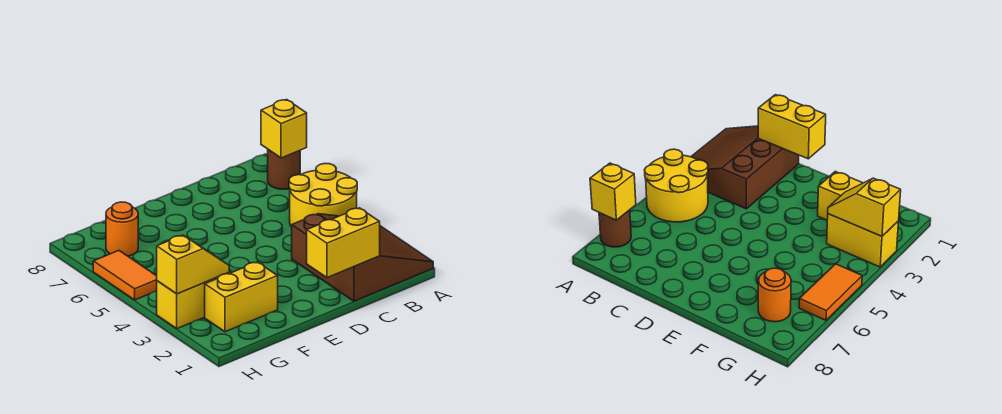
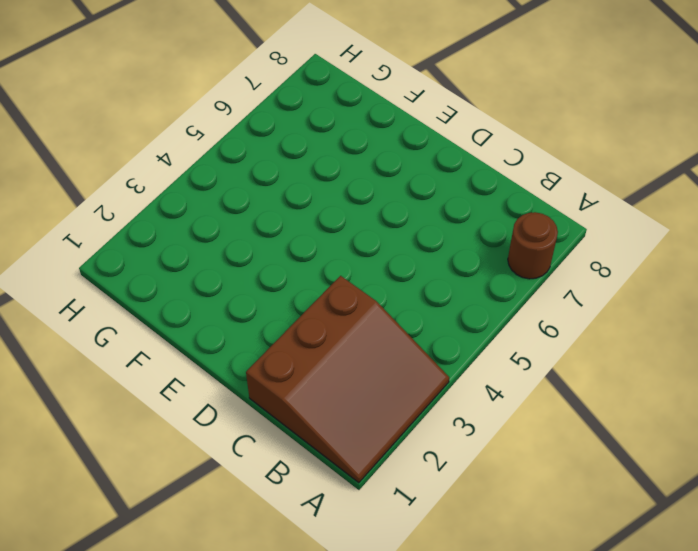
none -> yellow round brick A4:B5 level 1
none -> yellow brick F2:G2 level 1

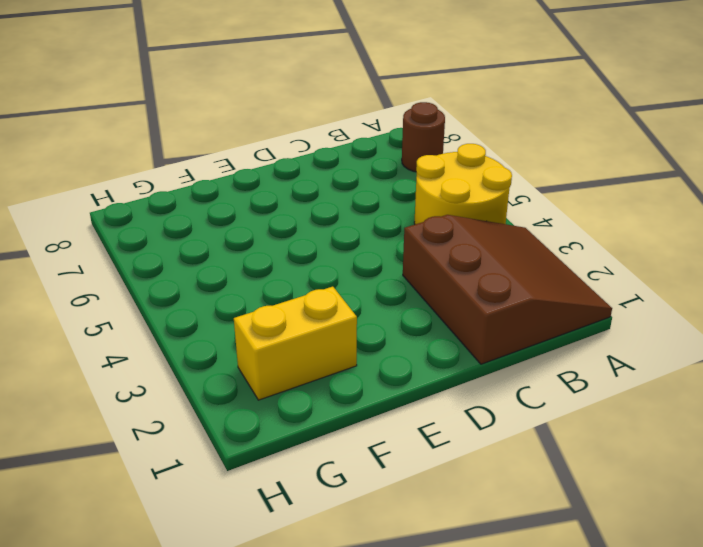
none -> yellow brick G3:H3 level 1
none -> orange round brick G7 level 1

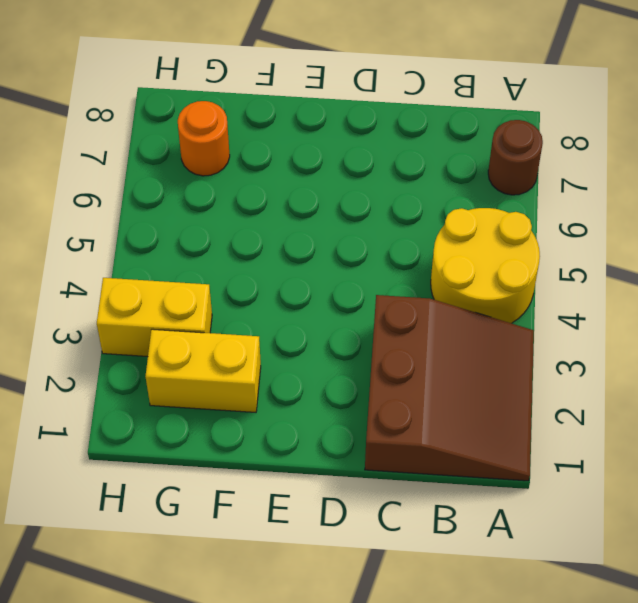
none -> orange tile H5:H6 level 1
none -> yellow brick A7 level 2

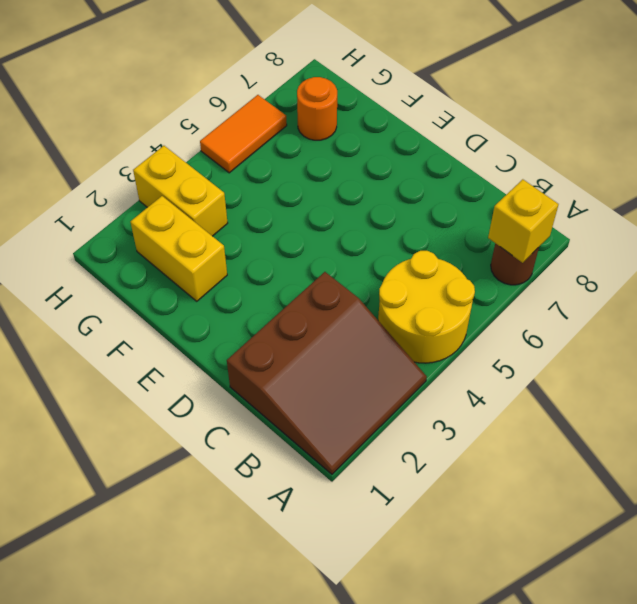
none -> yellow brick C1:D1 level 2
none -> yellow slope G3:H3 level 2 top H

